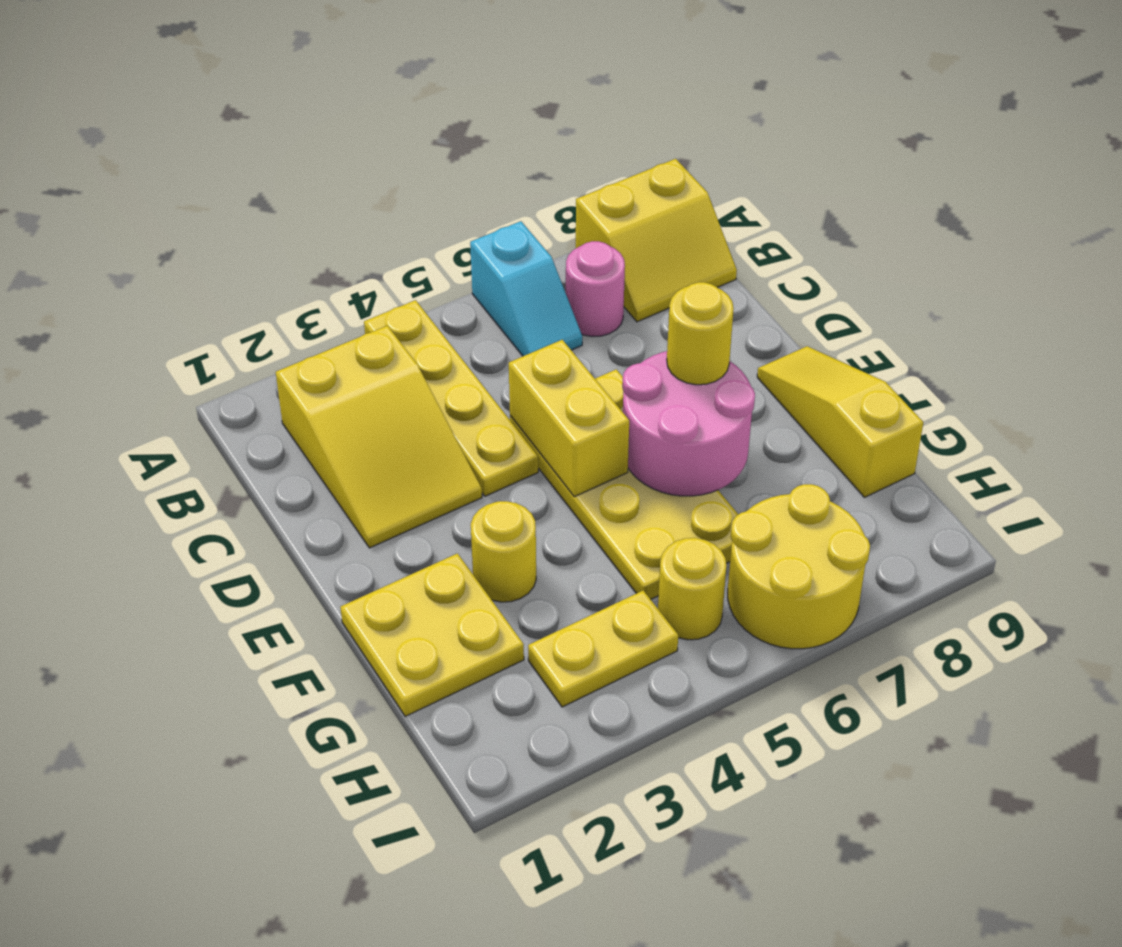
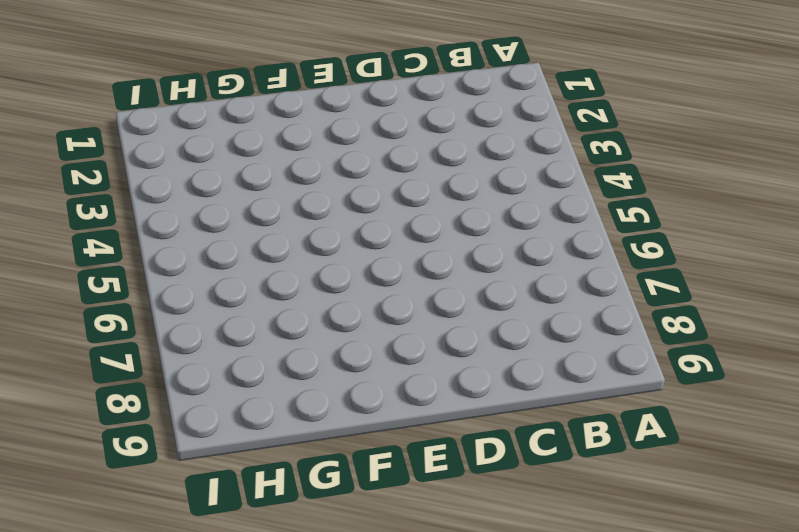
none -> yellow plate A4:D4 level 1
none -> cyan slope A6:B6 level 1 top A
none -> yellow slope A8:B9 level 1 top A

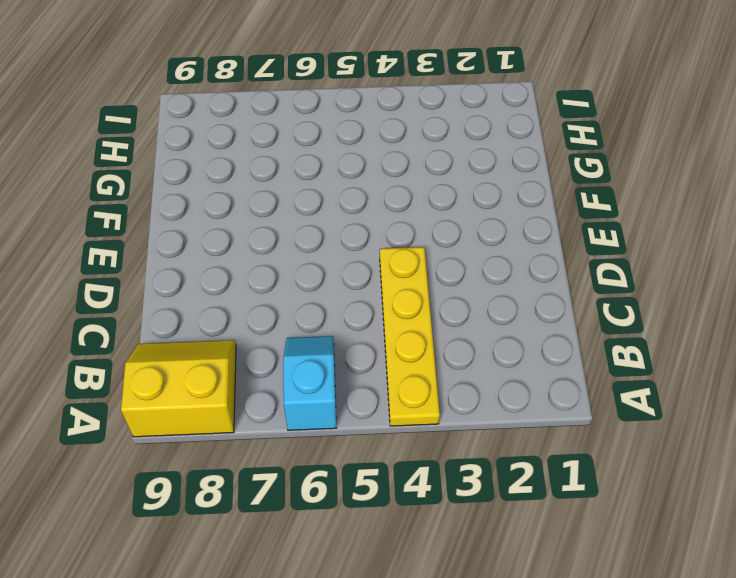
none -> yellow slope B2:D3 level 1 top B
none -> pink round brick B7 level 1
none -> yellow plate D5:G6 level 1

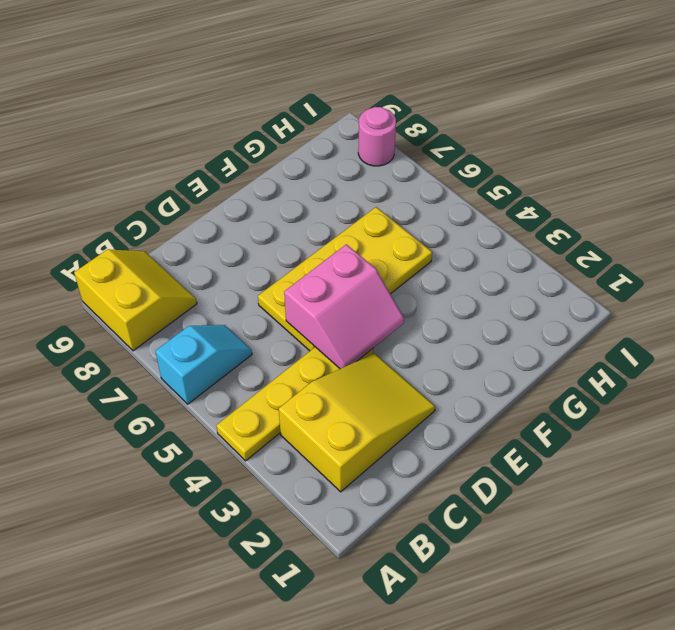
pink slope D4:E5 level 2 top 5 -> yellow brick D5:E5 level 2
pink round brick I8 level 1 -> pink round brick B7 level 1
none -> yellow slope E9:G9 level 1 top G
none -> yellow plate F1:G2 level 1
none -> yellow round brick F3 level 1

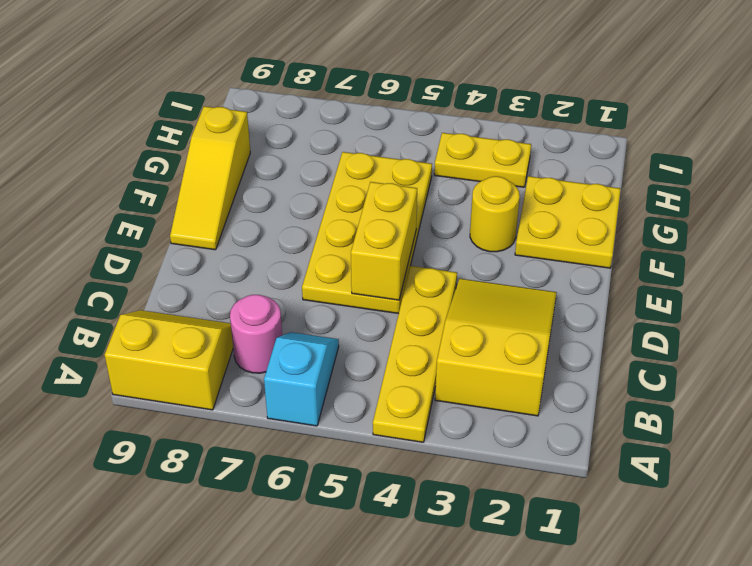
none -> yellow round brick H5 level 1
none -> yellow round brick H6:I7 level 1
none -> pink round brick E6:F7 level 2

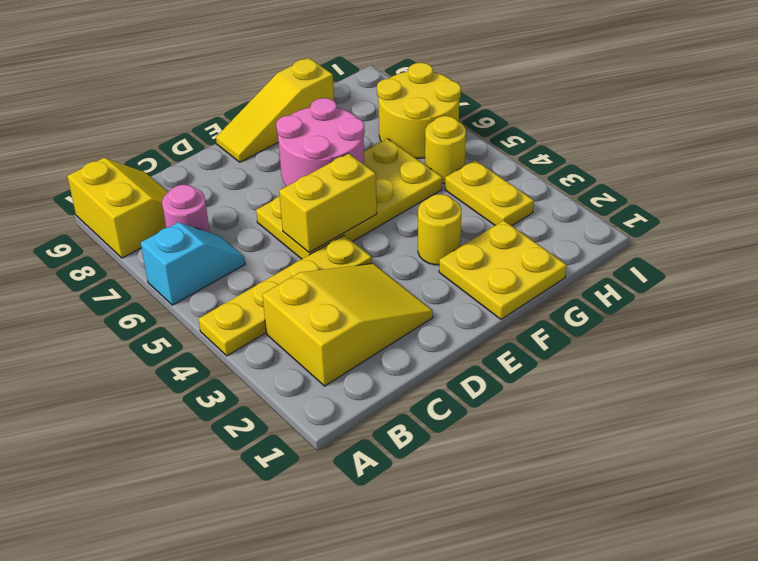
none -> yellow round brick E7 level 3

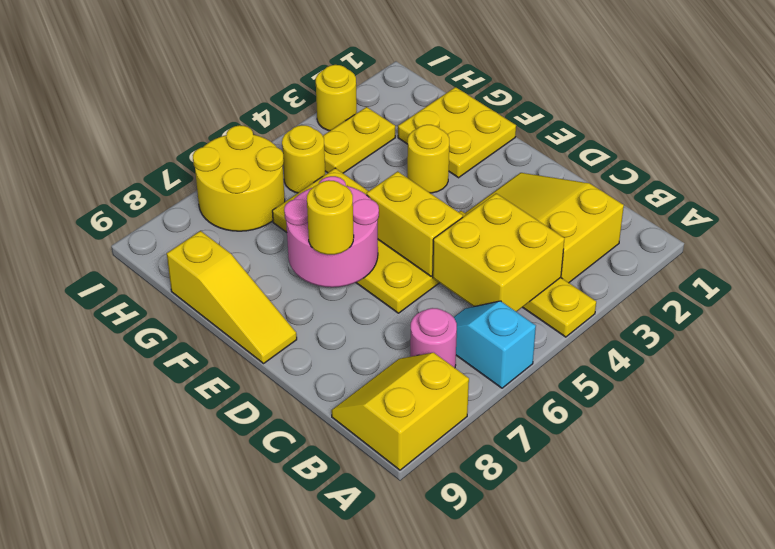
yellow brick B4:C5 level 2 -> none
yellow round brick I3 level 1 -> none

